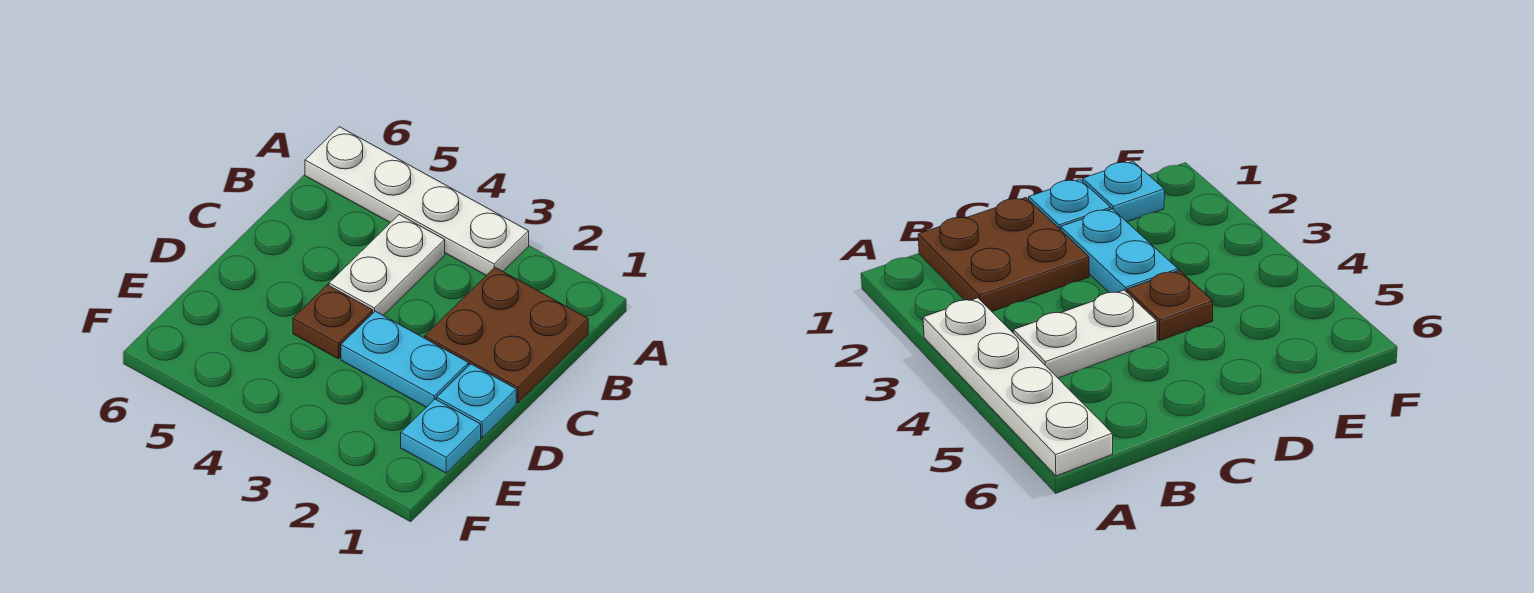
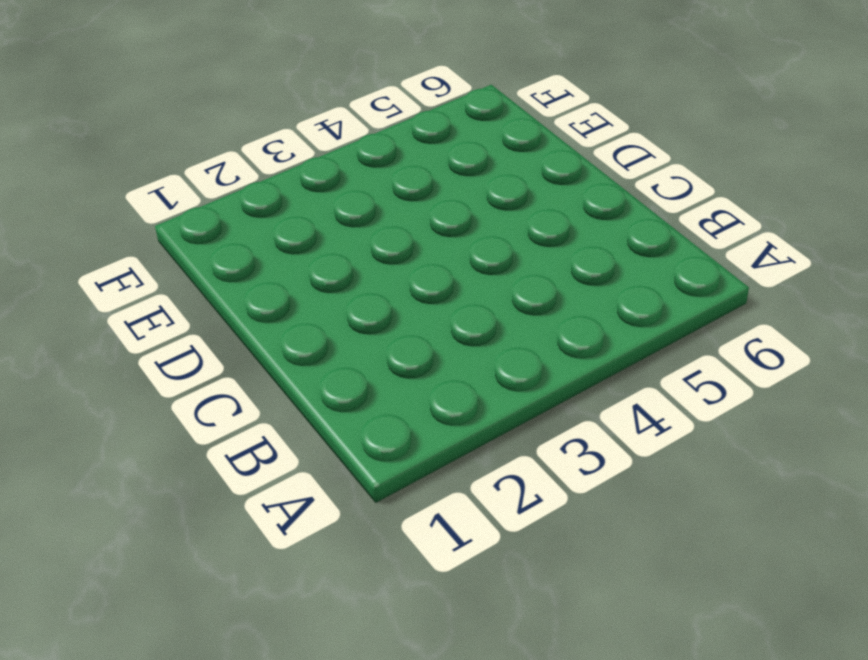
none -> white plate A3:A6 level 1
none -> brown plate B1:C2 level 1

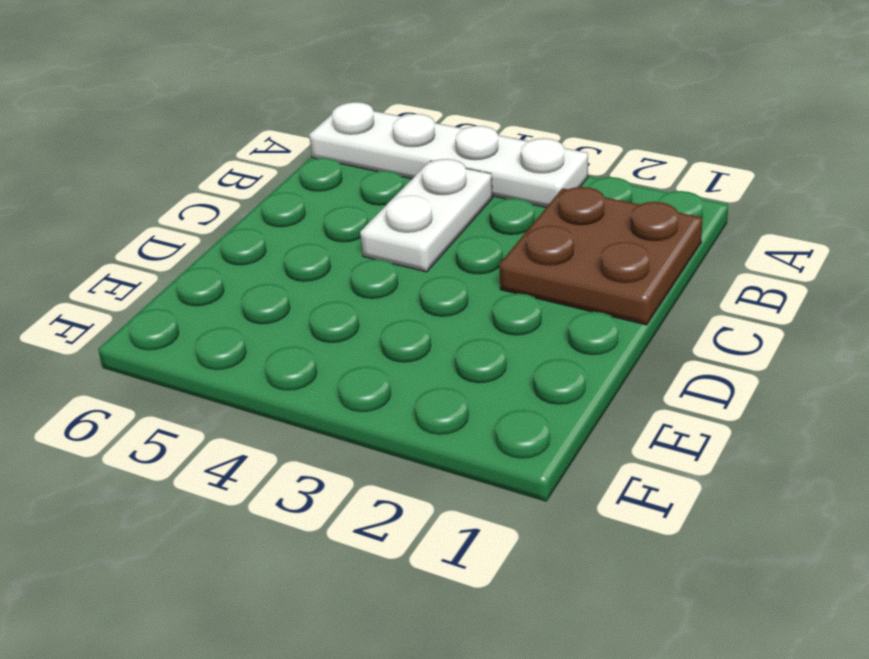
none -> cyan plate D1 level 1
none -> cyan plate D2:D3 level 1

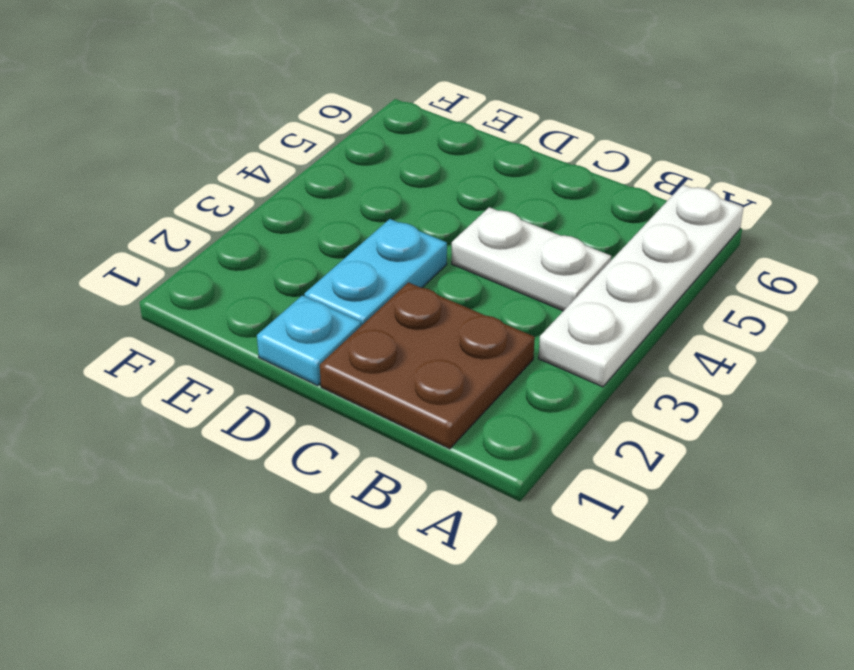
none -> brown plate D4 level 1
none -> cyan plate E1 level 1

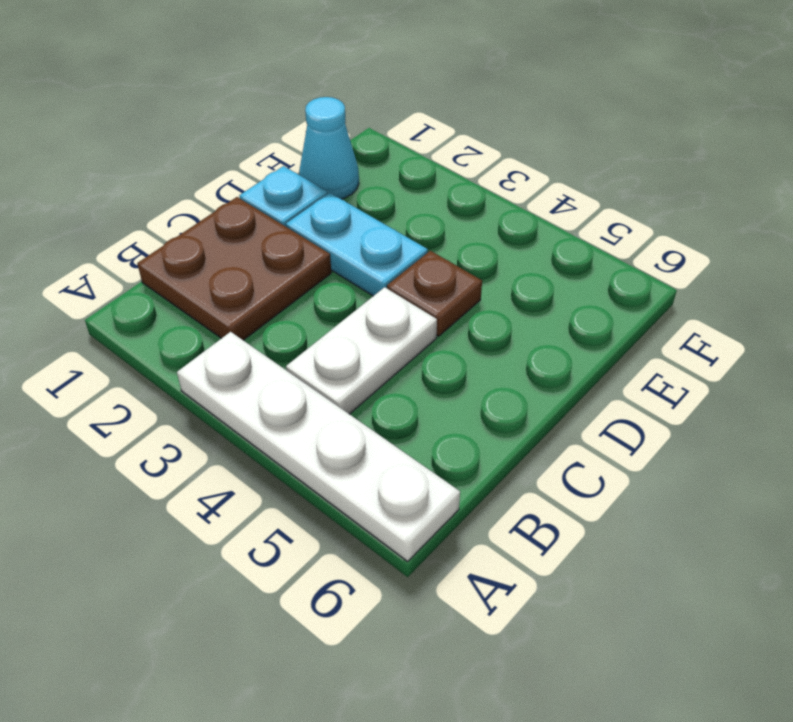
cyan cone E1 level 1 -> cyan plate E1 level 1

